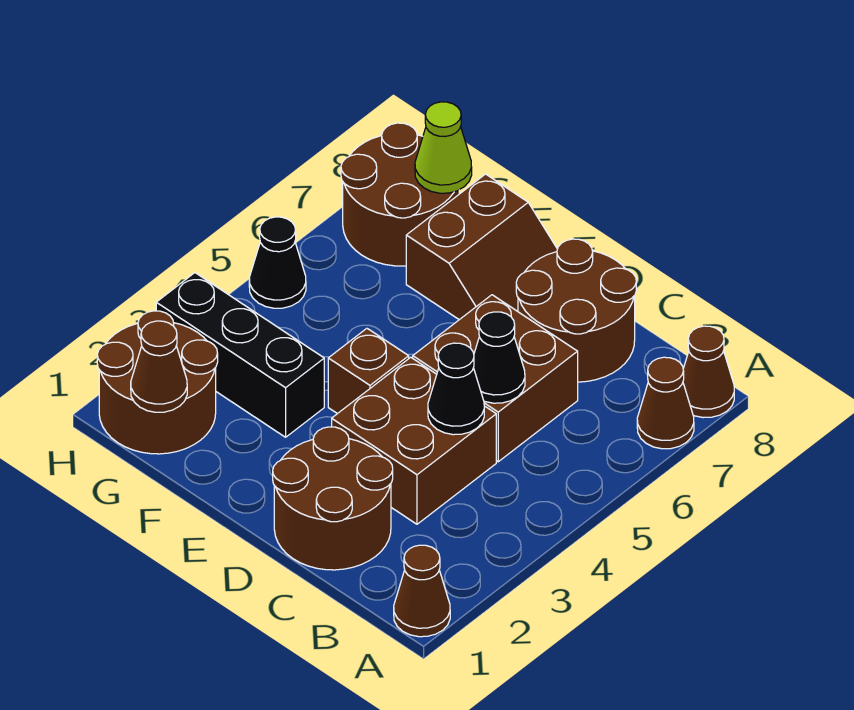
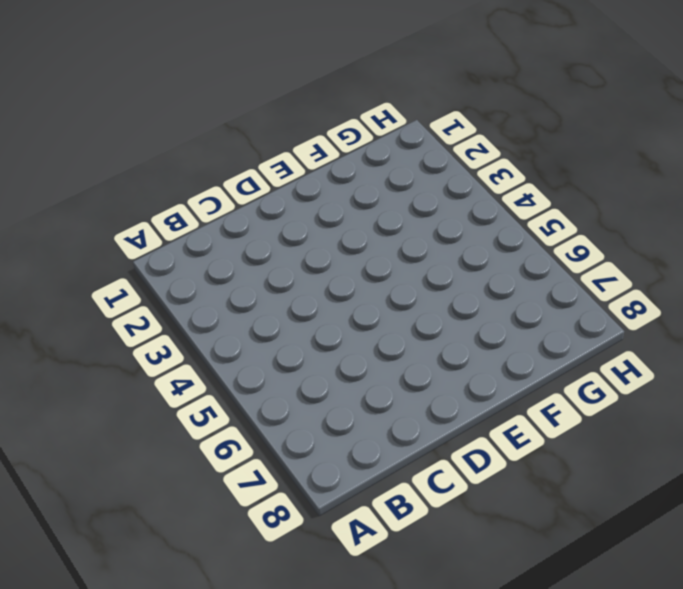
none -> brown cone A1 level 1
none -> brown cone A7 level 1
none -> brown cone A8 level 1

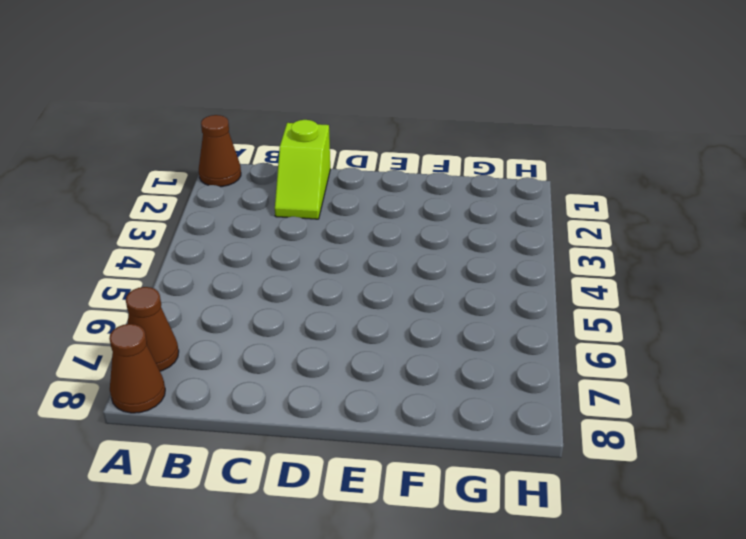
lime slope C1:C2 level 1 top 1 -> brown round brick C1:D2 level 1
none -> brown brick C3:D4 level 1
none -> brown brick C5:D6 level 1
none -> brown round brick C7:D8 level 1

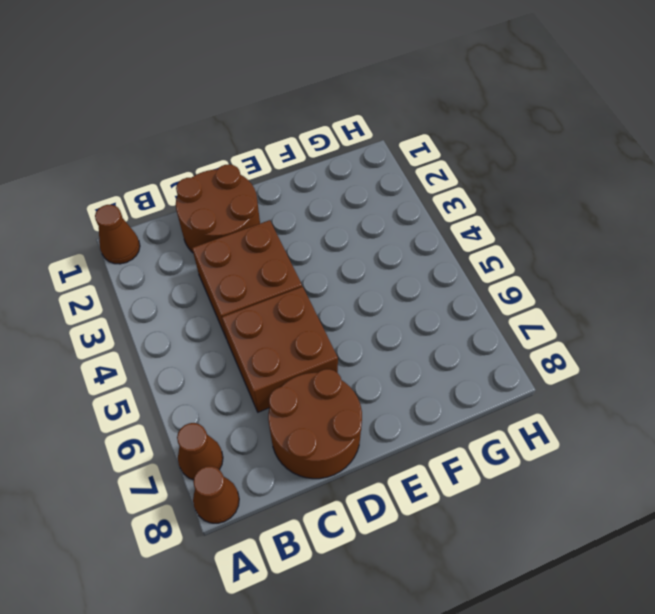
none -> brown brick E4 level 1
none -> brown slope E7:F8 level 1 top F
none -> black brick F3:H3 level 1

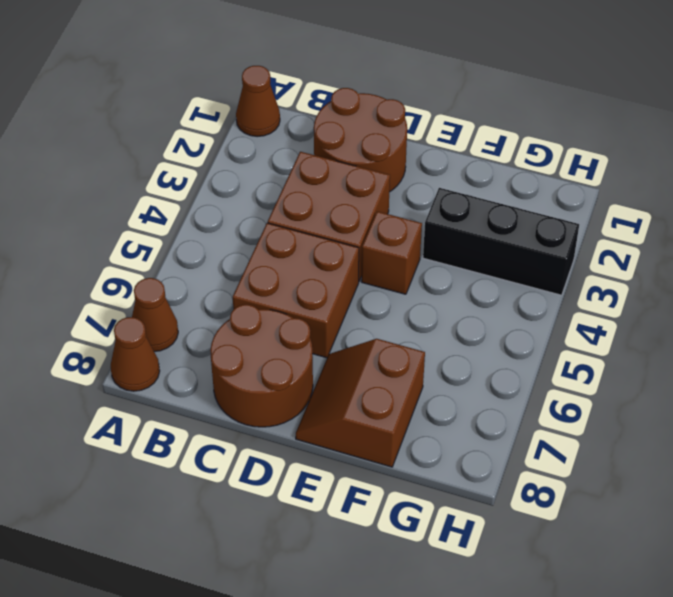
none -> brown round brick G1:H2 level 1
none -> brown round brick G7:H8 level 1
none -> black cone H5 level 1

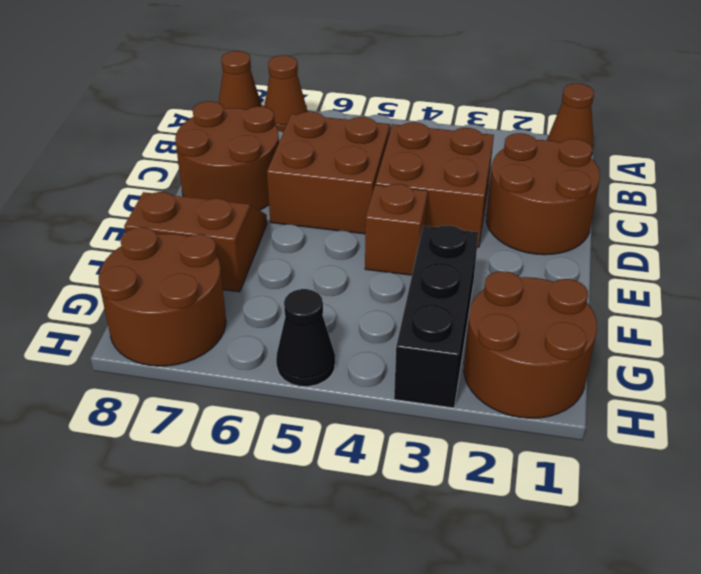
none -> black cone C4 level 2
none -> black cone C5 level 2
none -> brown cone G1 level 2

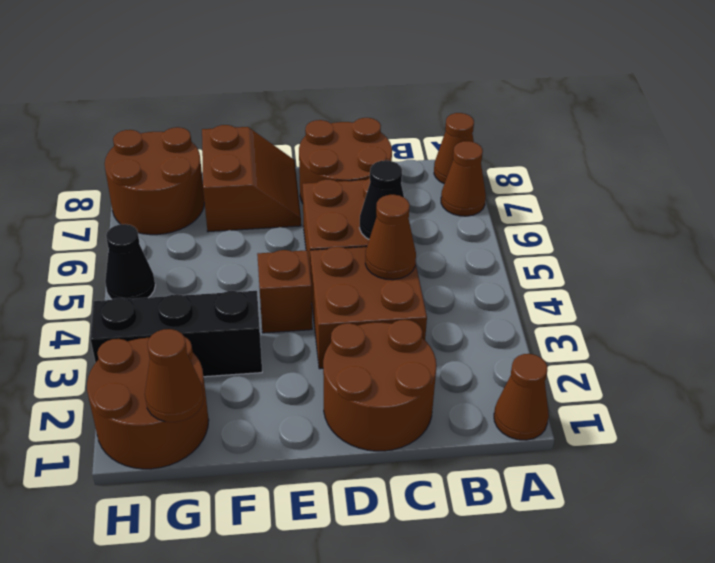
brown cone C4 level 2 -> black cone C4 level 2
none -> lime cone G8 level 2

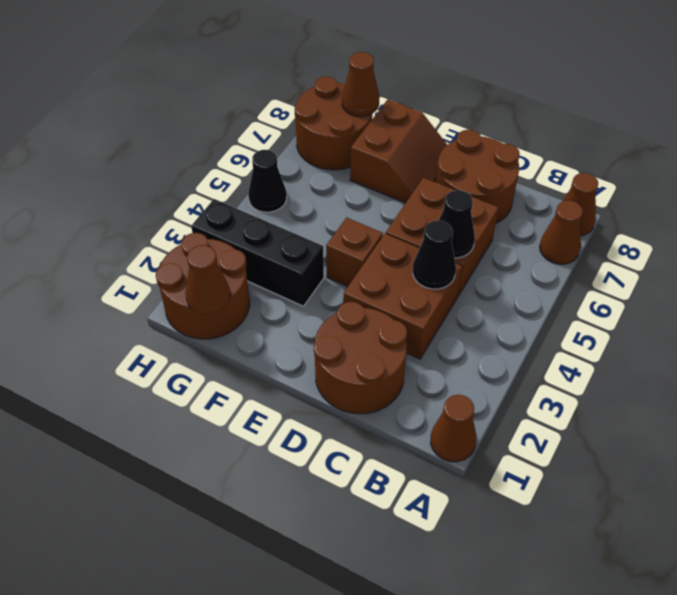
brown cone G8 level 2 -> lime cone G8 level 2

